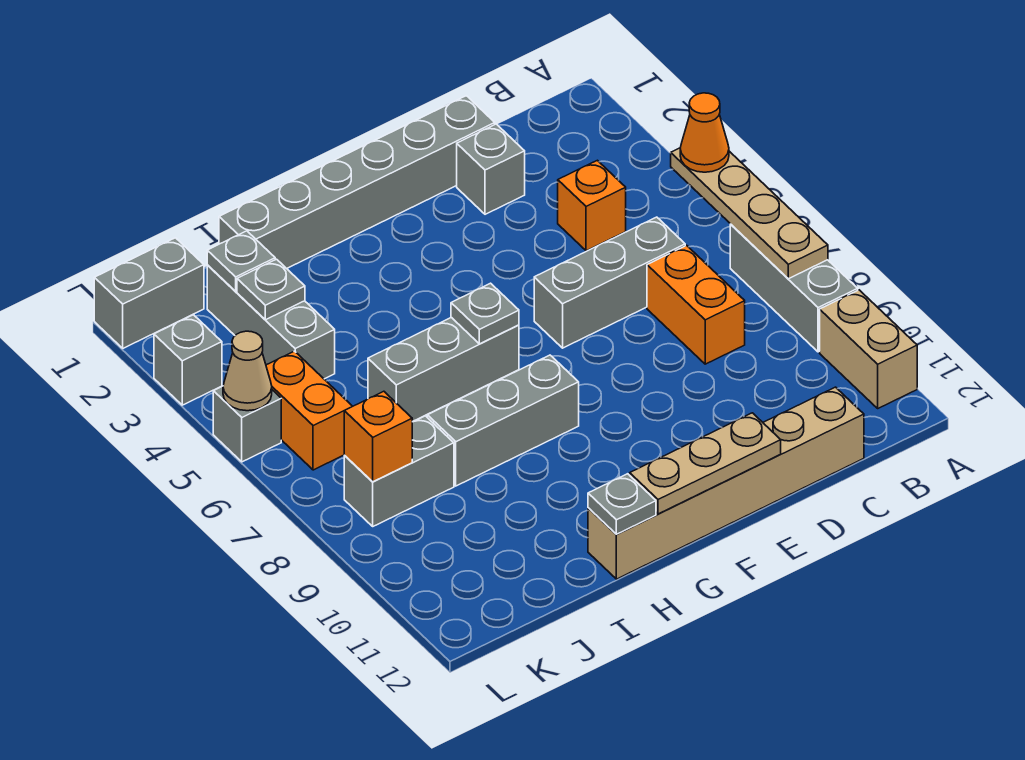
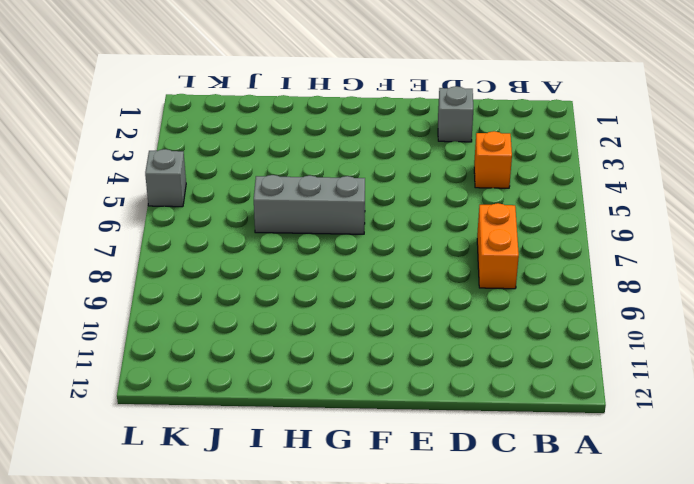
none -> grey brick A7:A9 level 1
none -> tan brick A10:A11 level 1
none -> grey brick C6:E6 level 1

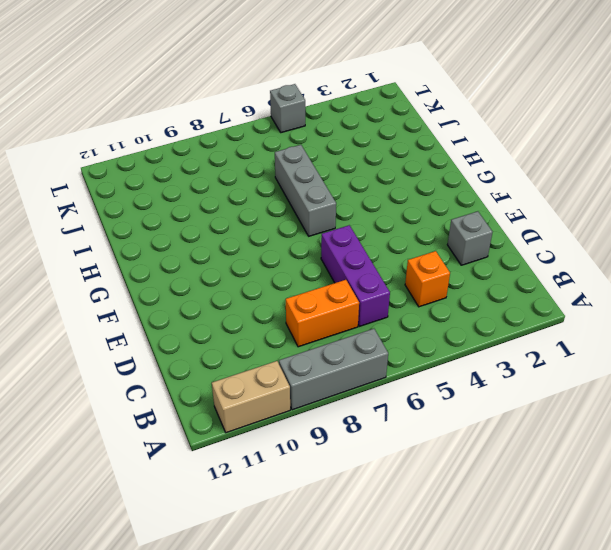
purple brick C6:E6 level 1 -> grey brick C6:E6 level 1
none -> tan brick C12:H12 level 1
none -> grey brick D1:I1 level 1
none -> grey brick G8:I8 level 1

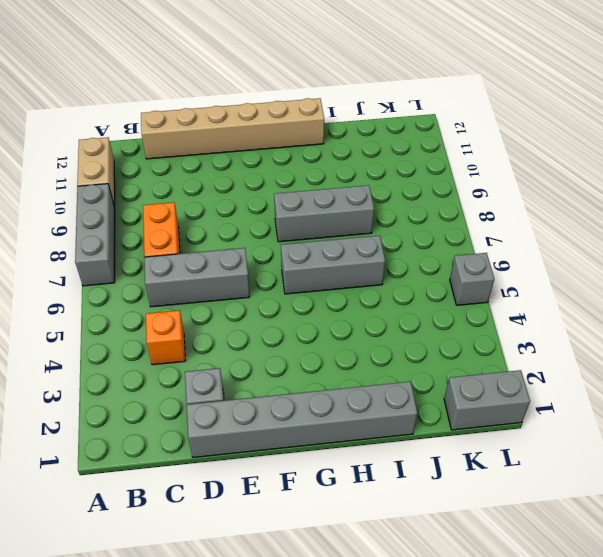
none -> grey brick J2:J4 level 1
none -> grey brick J8:K8 level 1
none -> orange brick K5:K6 level 1

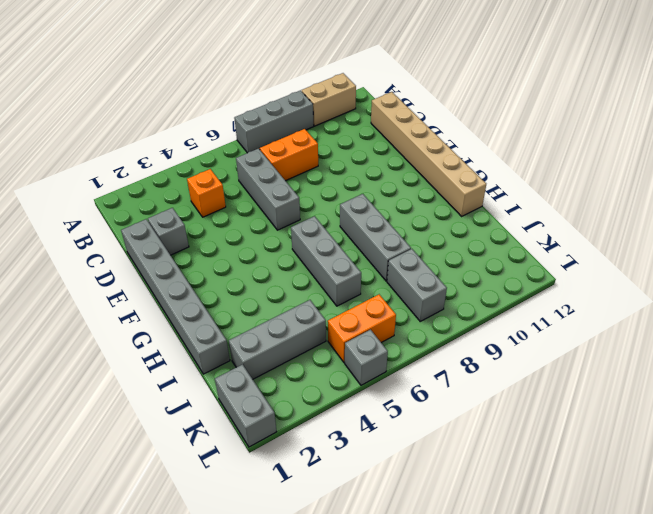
none -> grey brick L3 level 1
none -> tan plate A5:A8 level 2
none -> tan plate E12:G12 level 2

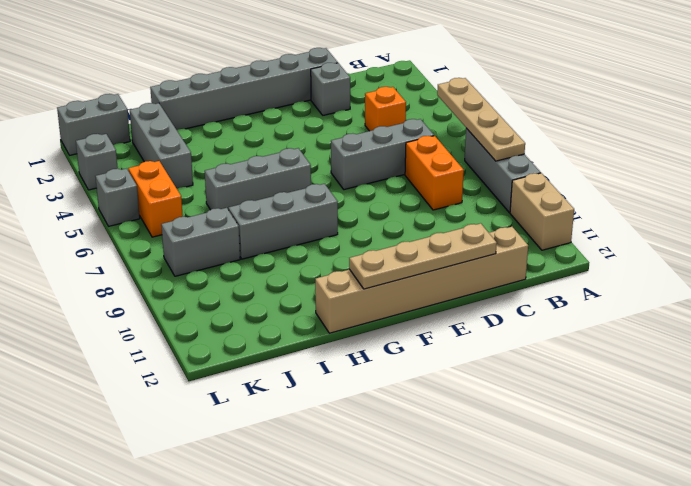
tan plate D12:G12 level 2 -> tan plate E12:G12 level 2
none -> grey plate G6 level 2
none -> grey plate H12 level 2
none -> grey plate J2 level 2

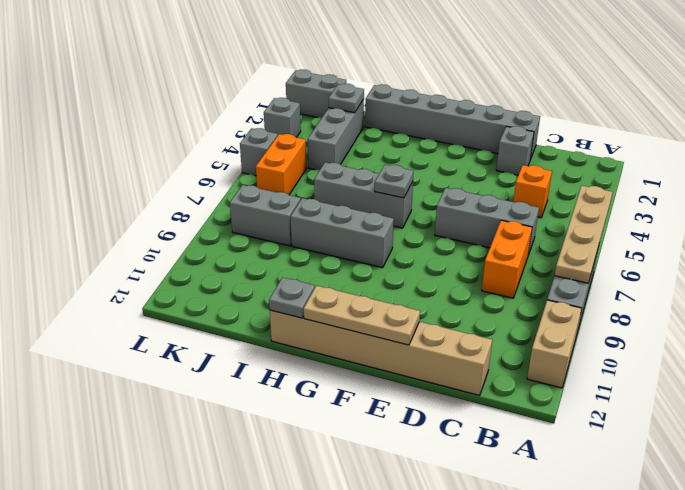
none -> grey plate J3 level 2
none -> orange brick K8 level 2
none -> tan cone L5 level 2

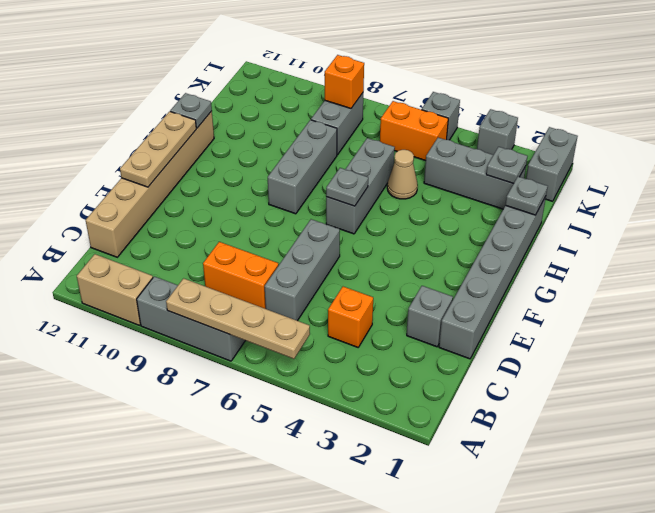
grey plate I1 level 2 -> grey plate J3 level 2
tan cone I5 level 1 -> tan cone L5 level 2
none -> orange cone A5 level 3

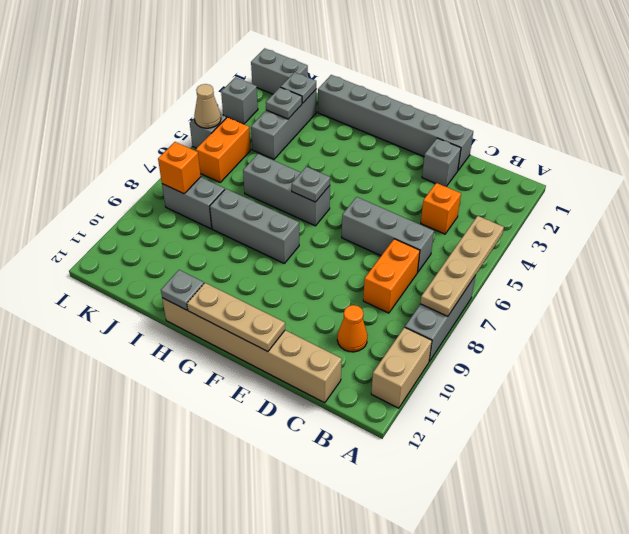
orange cone C10 level 1 -> orange cone A5 level 3

